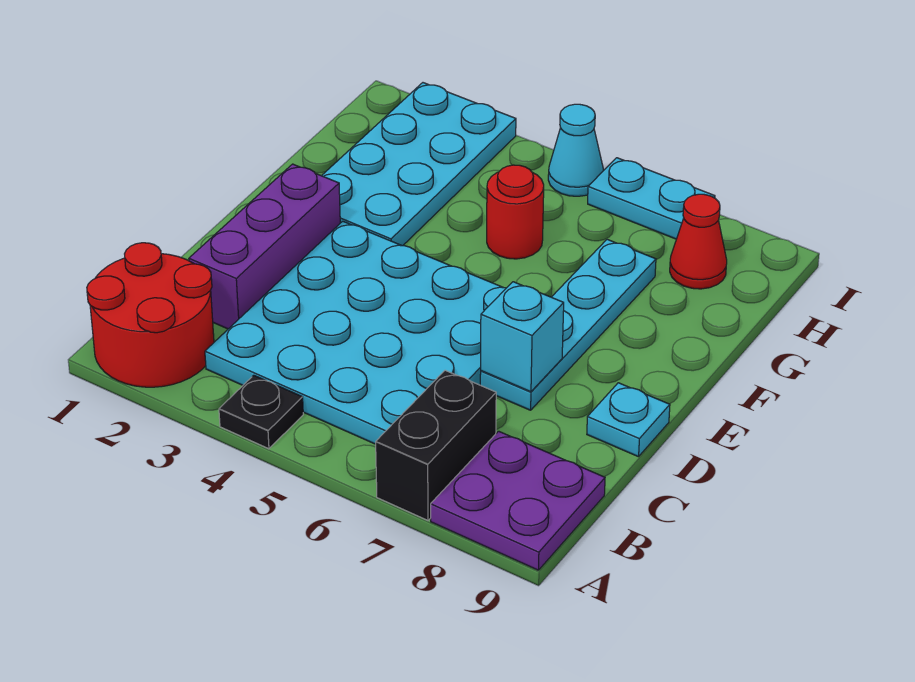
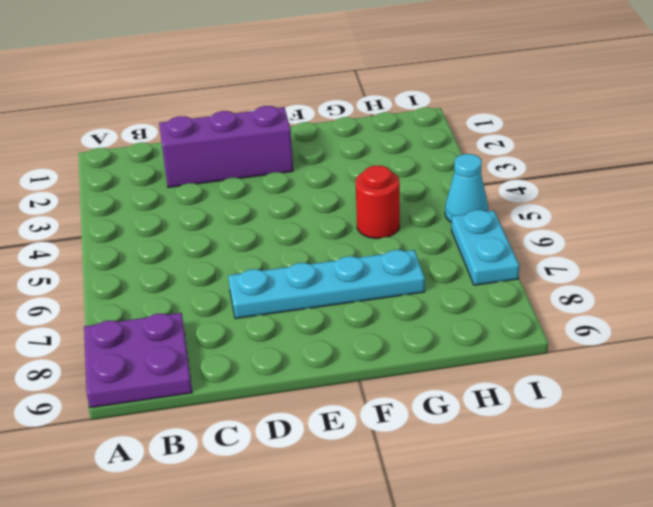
none -> red round brick A1:B2 level 1
none -> black plate A4 level 1
none -> black brick A7:B7 level 1

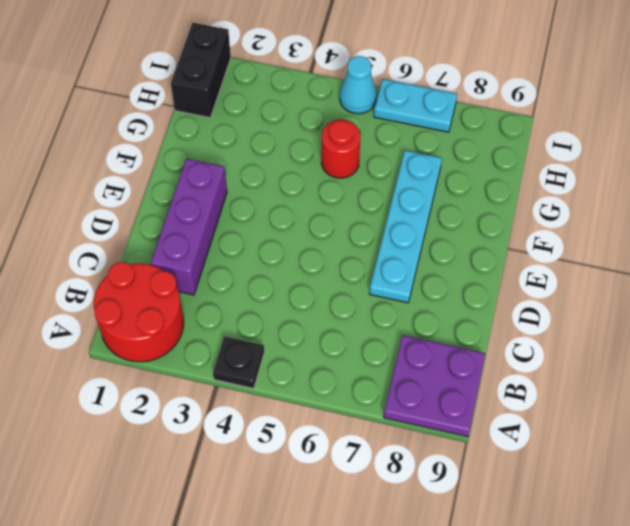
black brick H1:I1 level 1 -> black brick A7:B7 level 1
none -> cyan plate B3:E6 level 1
none -> cyan plate D9 level 1
none -> cyan plate F2:I3 level 1

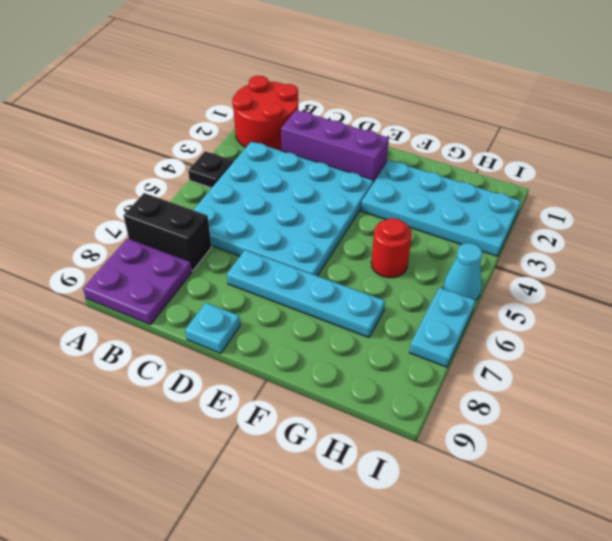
none -> red cone H8 level 1
none -> cyan brick D7 level 2

